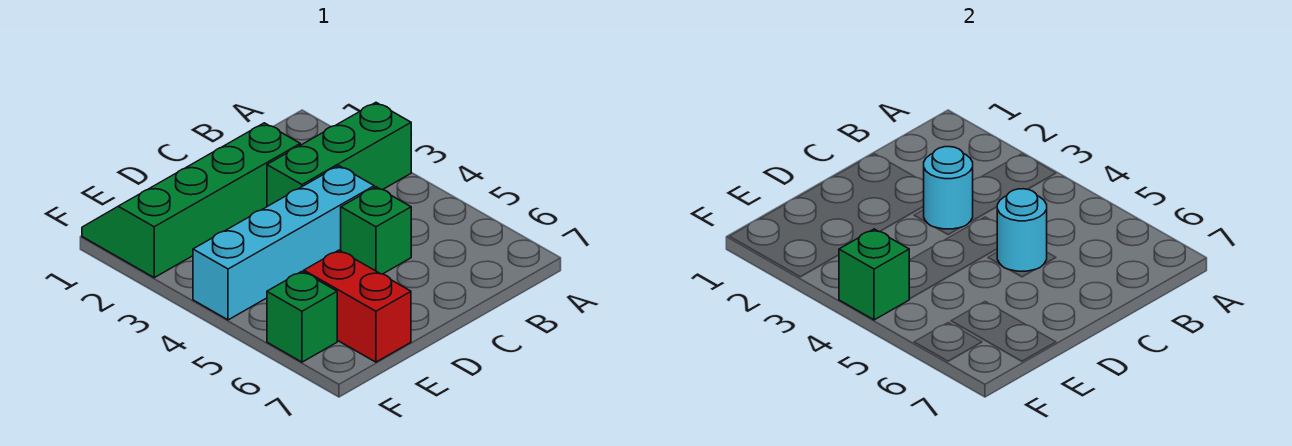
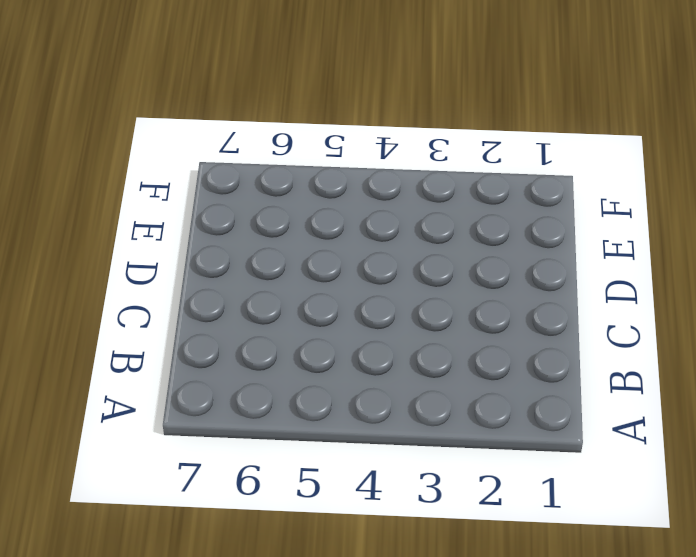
none -> green brick A3:C3 level 1
none -> green slope C1:F2 level 1 top 2

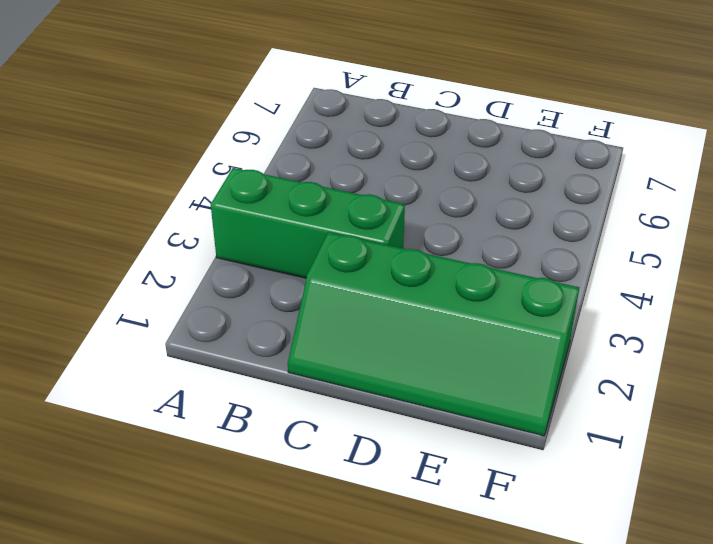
none -> cyan brick C4:F4 level 1
none -> green brick C5 level 1

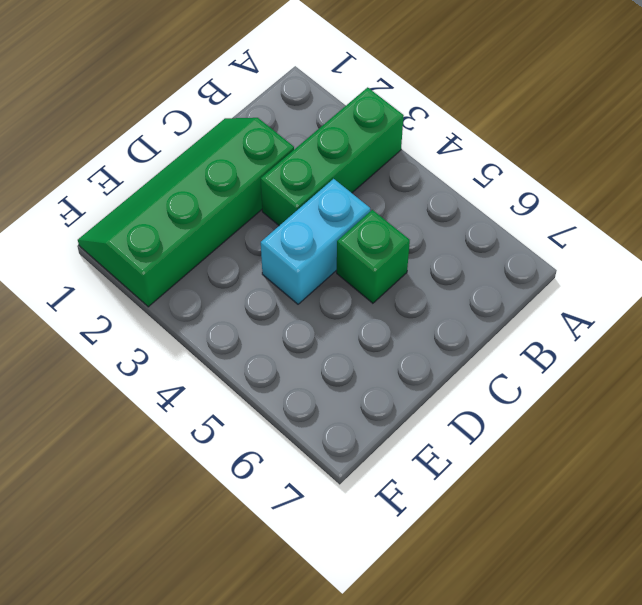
cyan brick C4:D4 level 1 -> cyan brick C4:F4 level 1
none -> red brick E6:E7 level 1
none -> green brick F6 level 1

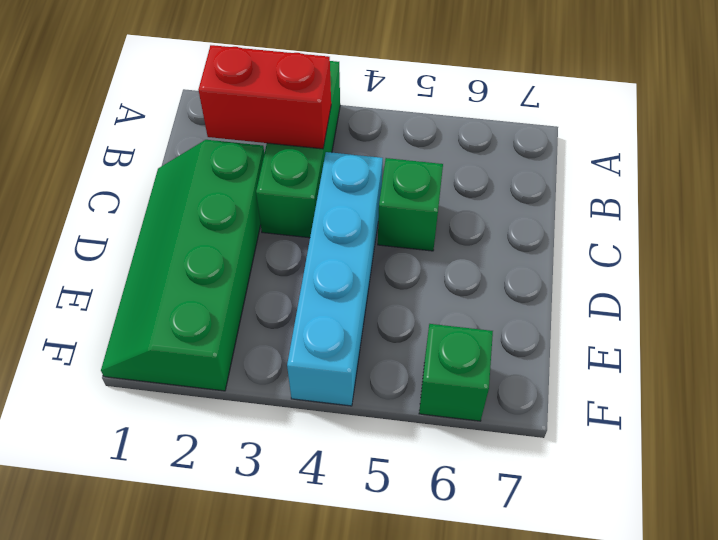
red brick B2:B3 level 2 -> red brick E6:E7 level 1
none -> cyan round brick C3 level 2
none -> cyan round brick C5 level 2

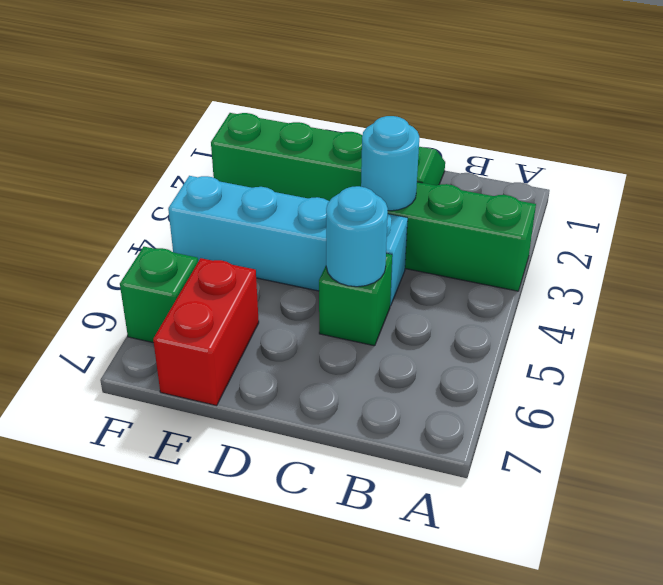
none -> green brick F4 level 2

